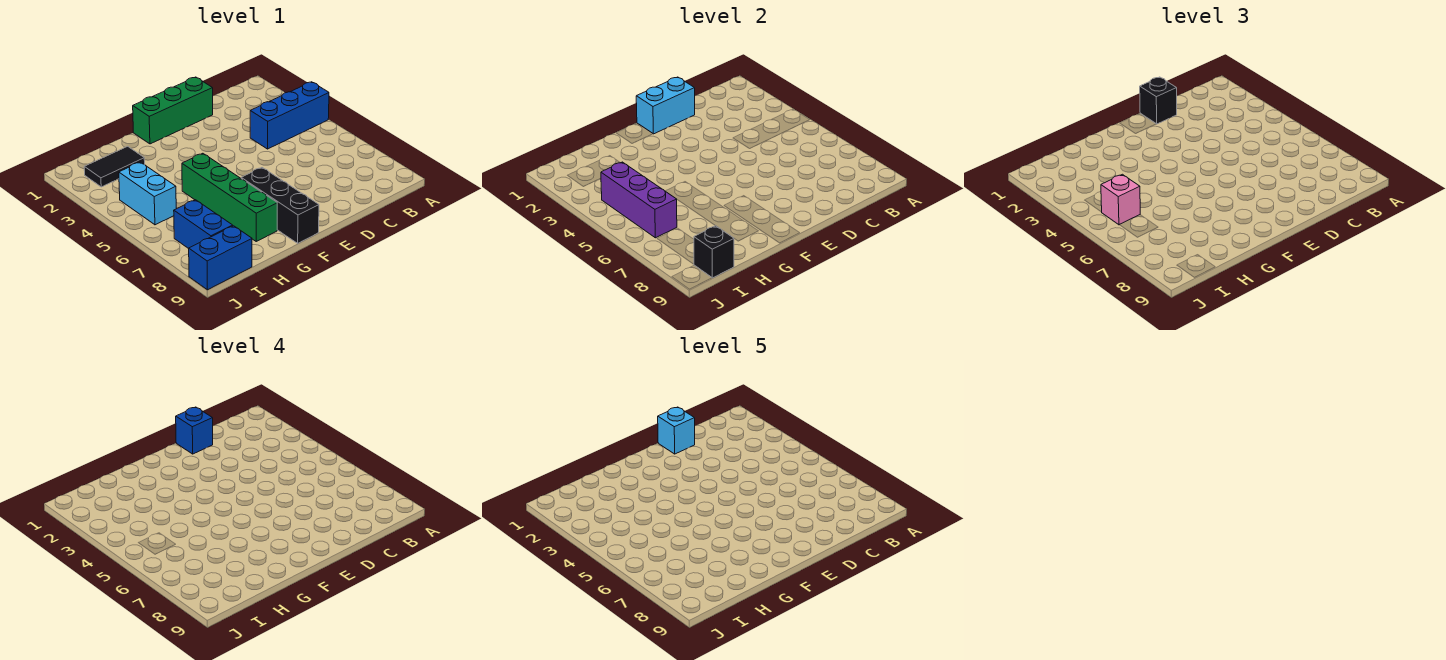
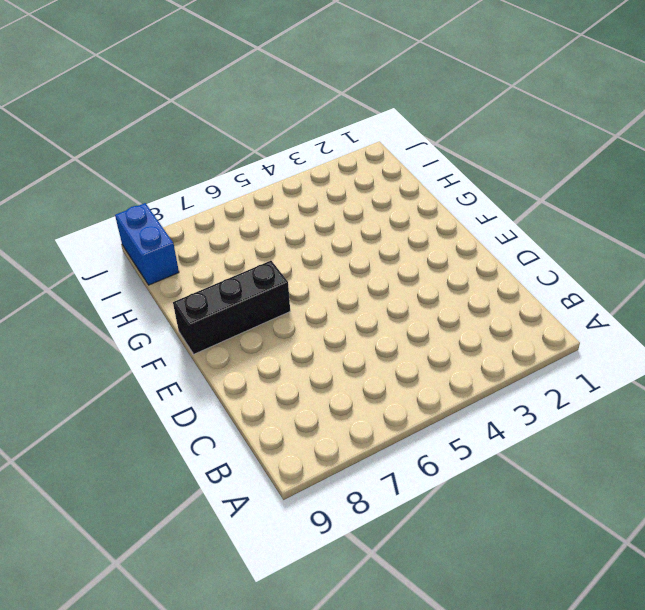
none -> blue brick A4:C4 level 1
none -> green brick D1:F1 level 1
none -> green brick G5:G8 level 1

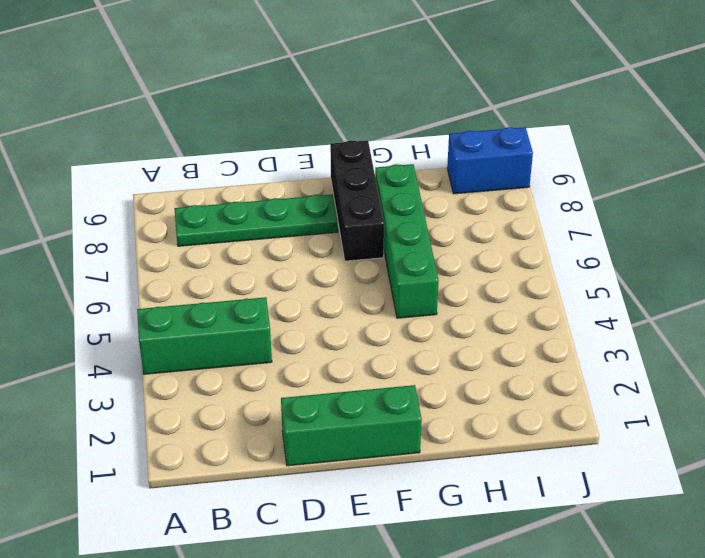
green brick A4:C4 level 1 -> blue brick A4:C4 level 1
green plate B8:E8 level 1 -> none
none -> black tile H2:I2 level 1
none -> cyan brick I4:I5 level 1
none -> blue brick I7:I8 level 1

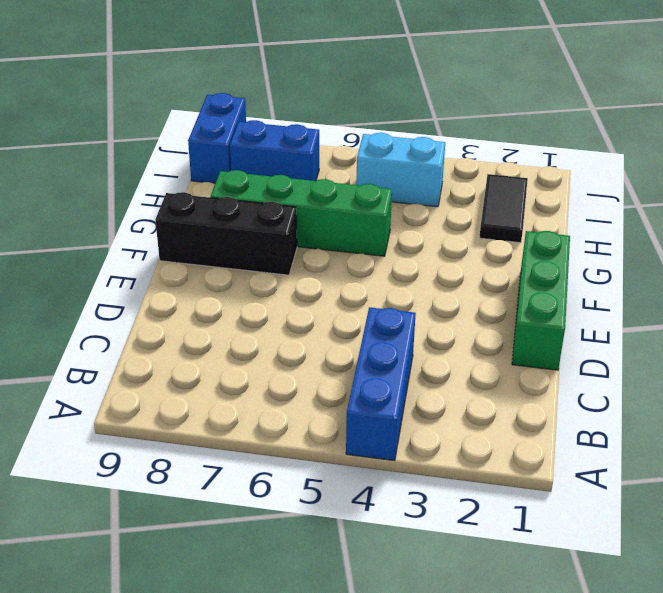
none -> cyan brick D1:E1 level 2
none -> purple brick I4:I6 level 2
none -> black brick I9 level 2

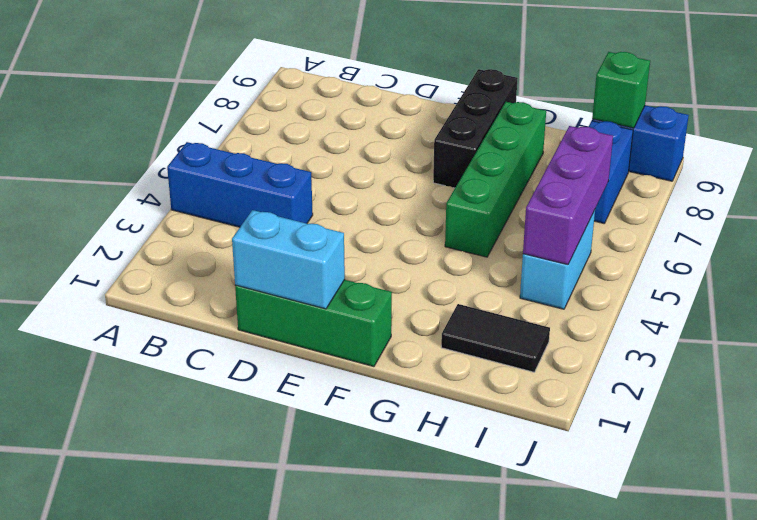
green brick I9 level 2 -> black brick I9 level 2
none -> black brick D1 level 3
none -> pink brick I5 level 3
none -> blue brick D1 level 4

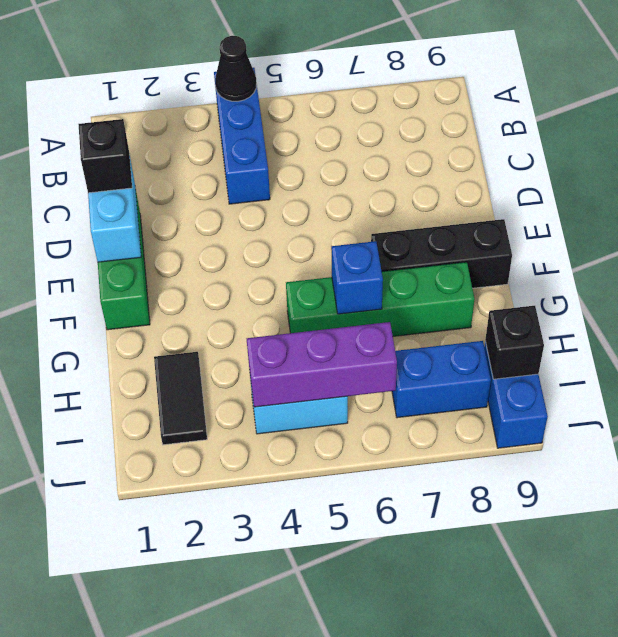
black cone A4 level 2 -> none
blue brick G6 level 2 -> blue brick D1 level 4
none -> pink brick I5 level 3
none -> cyan brick D1 level 5

